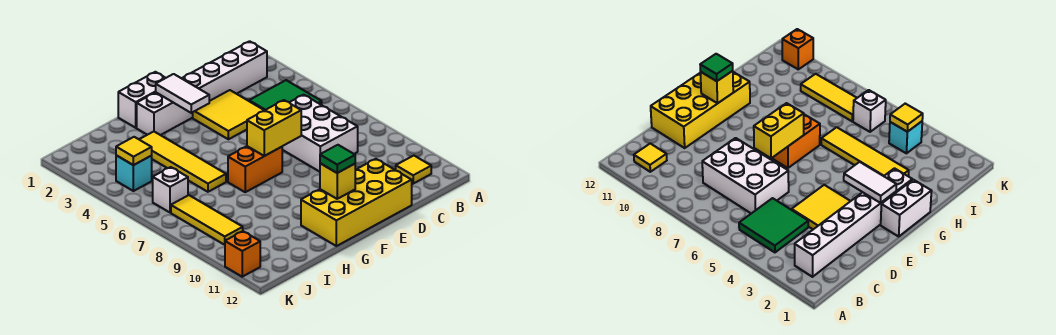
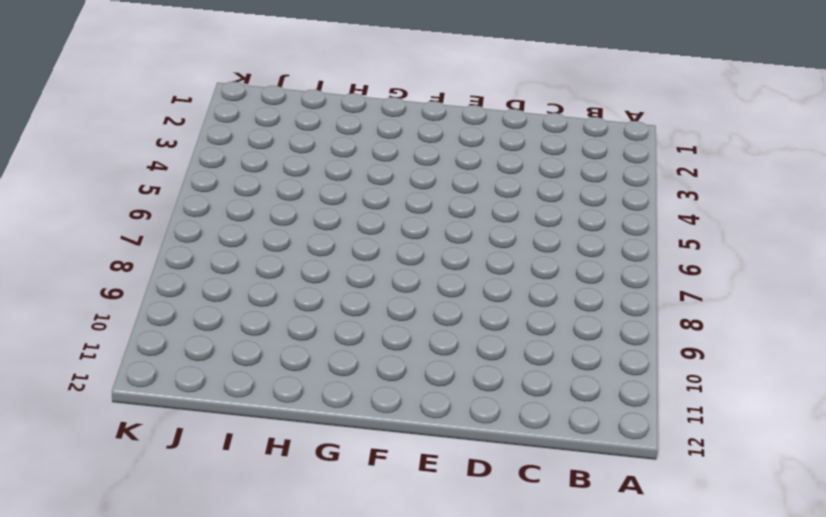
none -> white brick B2:G2 level 1
none -> green tile B4:C5 level 1
none -> yellow tile B11 level 1

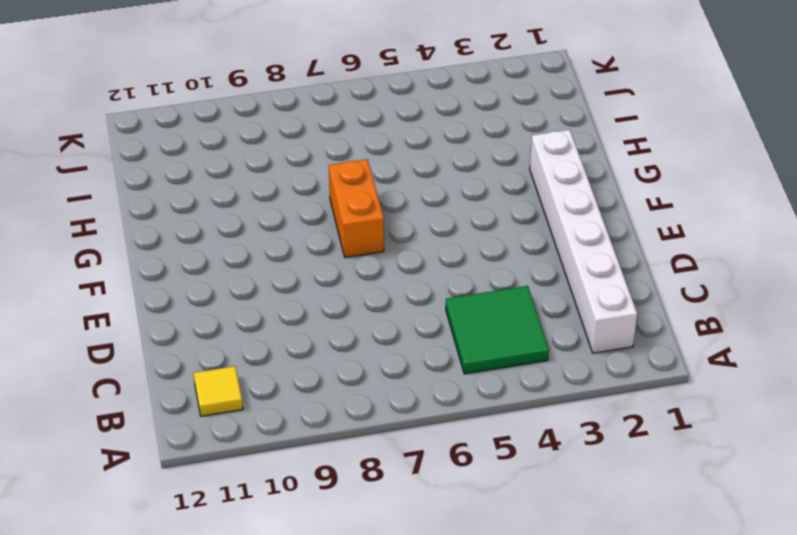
none -> white brick C6:D8 level 1
none -> yellow tile D3:E4 level 1
none -> yellow brick D11:G12 level 1

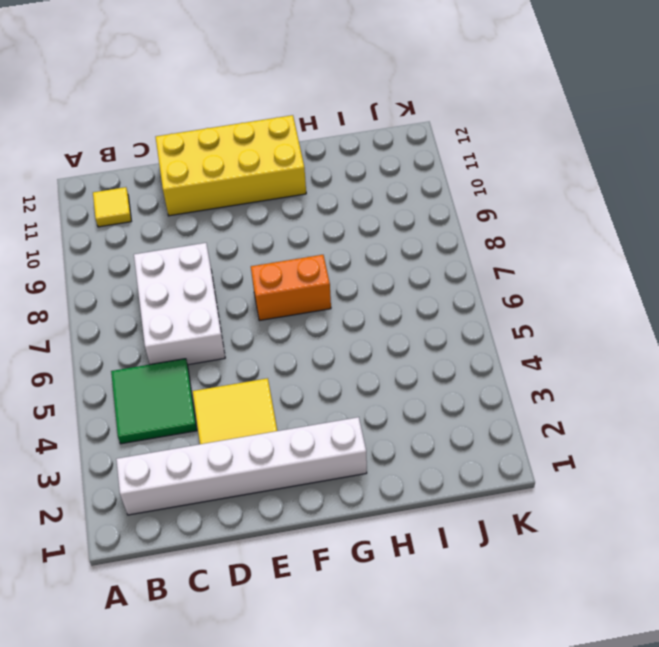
none -> white brick F1:G1 level 1
none -> yellow tile H3:H6 level 1
none -> cyan brick J4 level 1

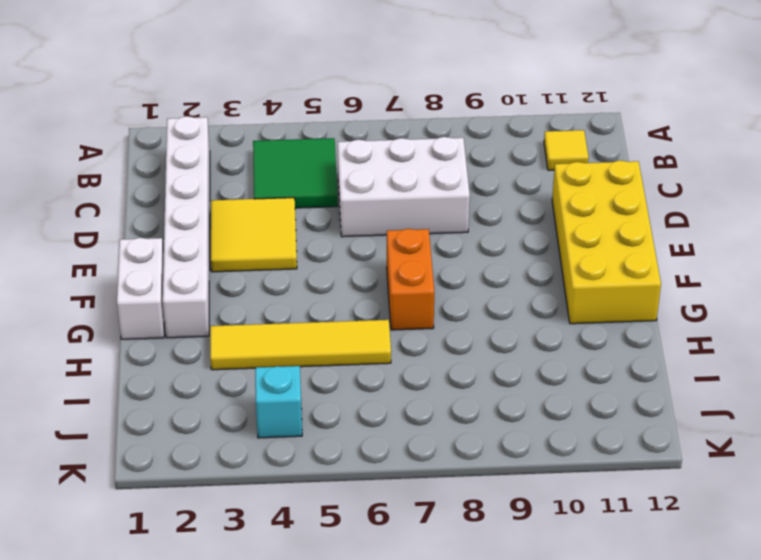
none -> white brick J6 level 1
none -> yellow tile J7:J9 level 1
none -> orange brick K11 level 1

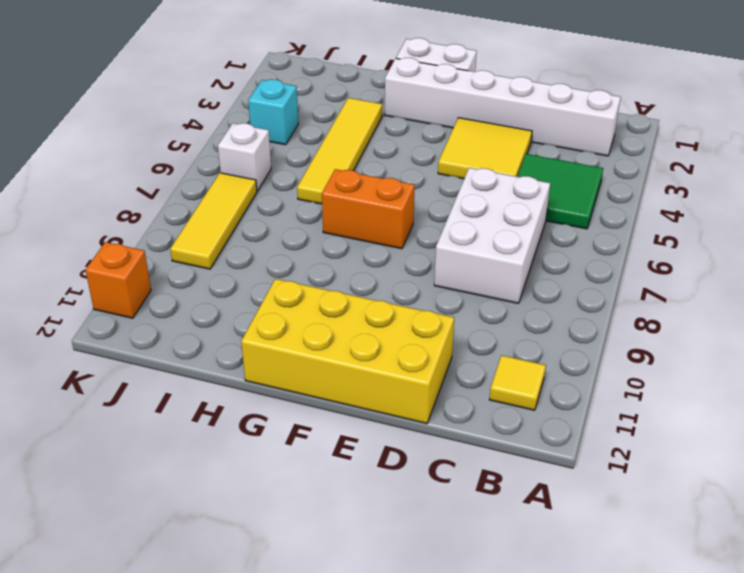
none -> yellow brick E7:F7 level 2
none -> white tile F2:F3 level 2
none -> yellow brick F11 level 2

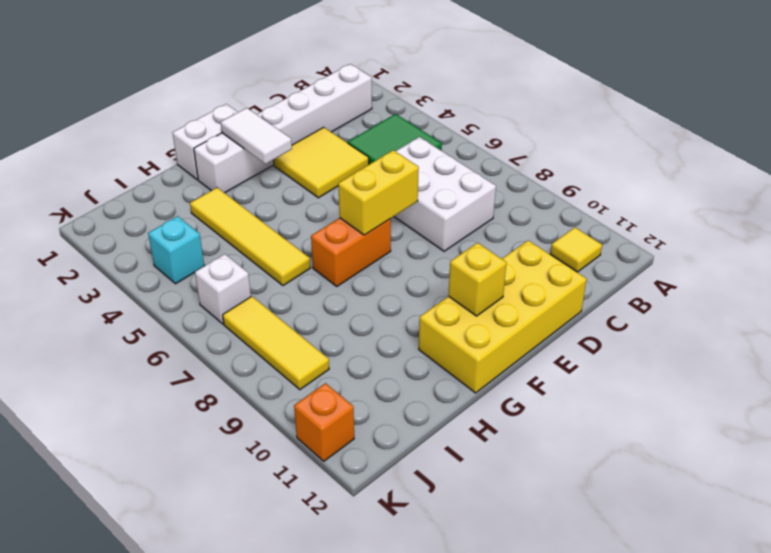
none -> yellow tile J4 level 2
none -> green tile F11 level 3

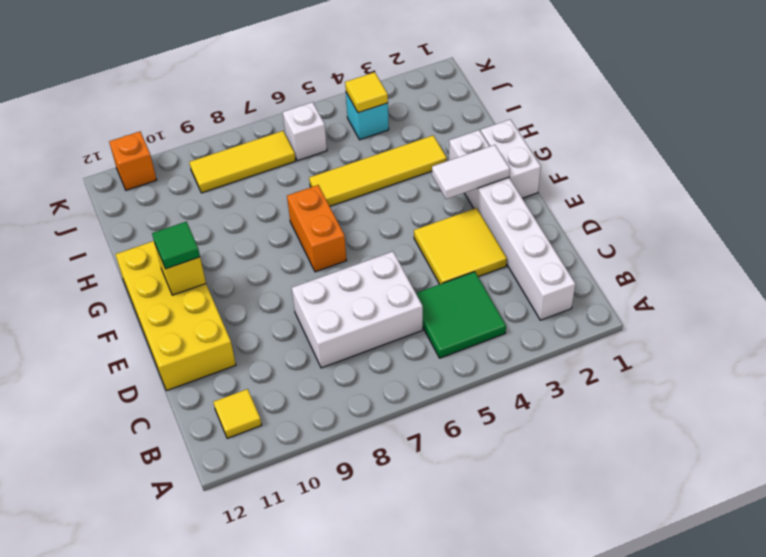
none -> yellow brick E7:F7 level 2

